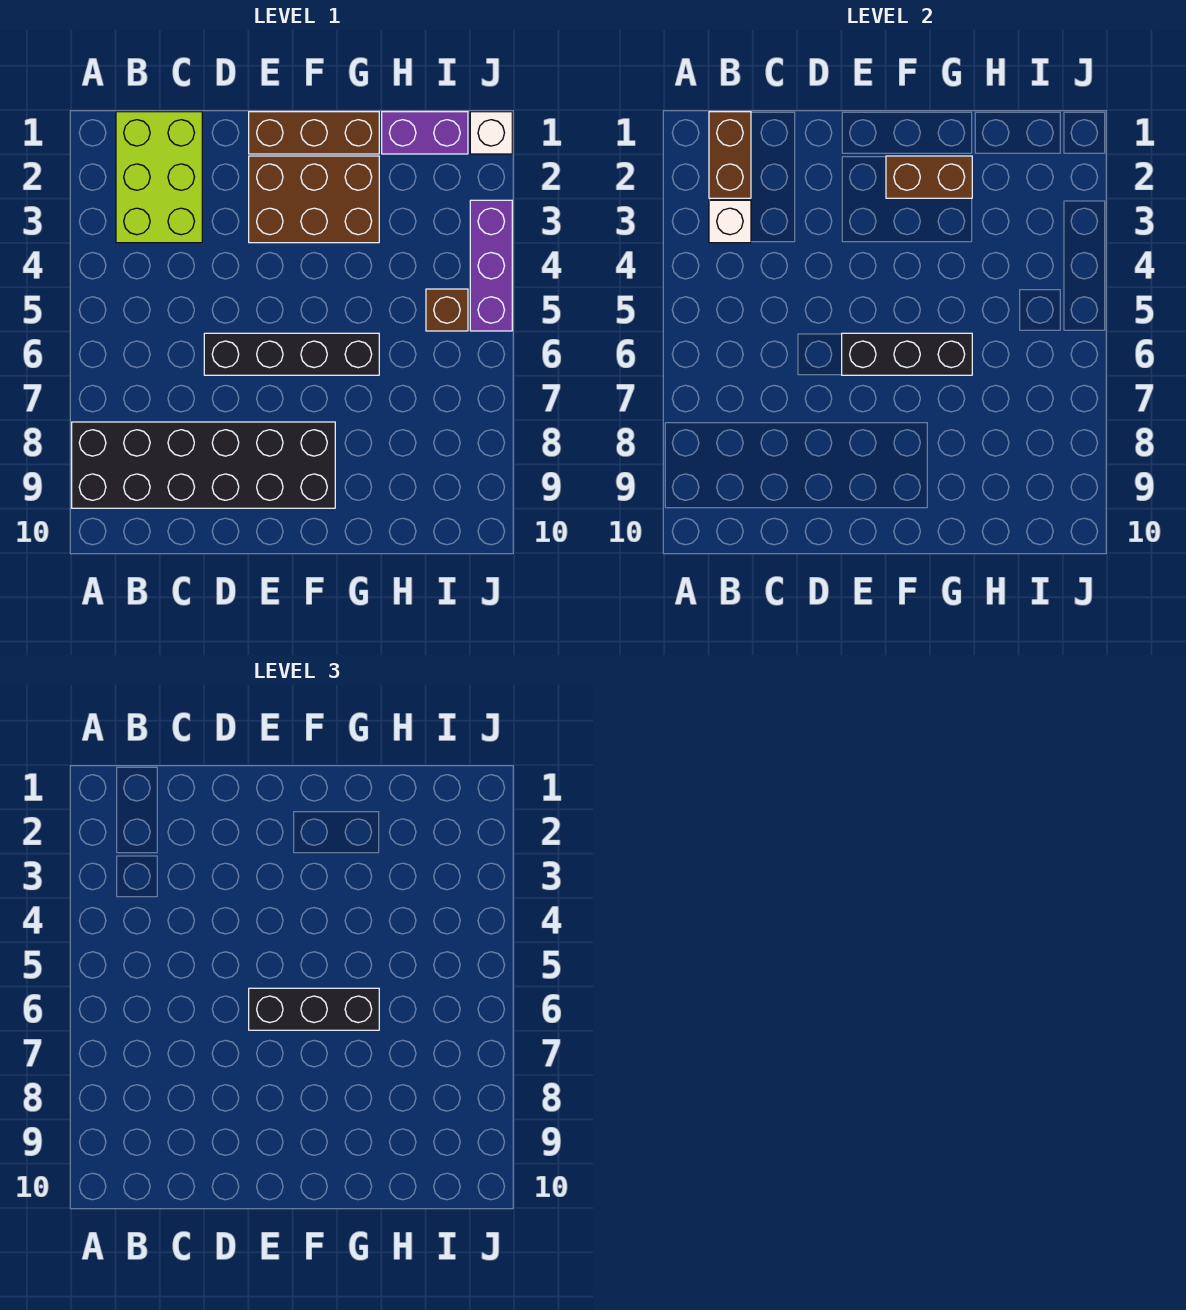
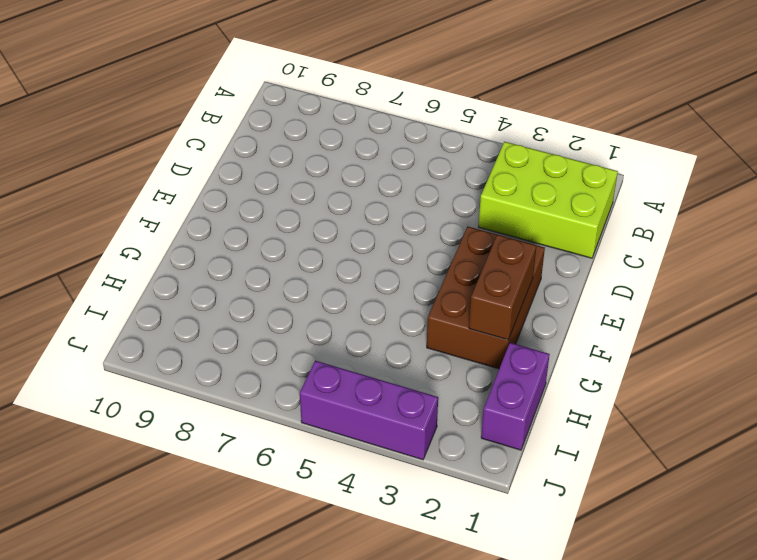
none -> black brick A8:F9 level 1
none -> black brick D6:G6 level 1
none -> brown brick E1:G1 level 1

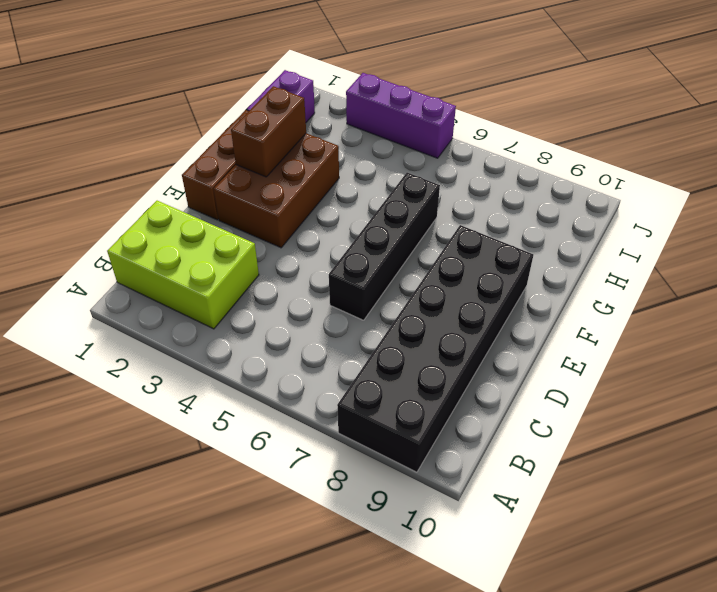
none -> brown brick I5 level 1
none -> white brick J1 level 1
none -> brown brick B1:B2 level 2

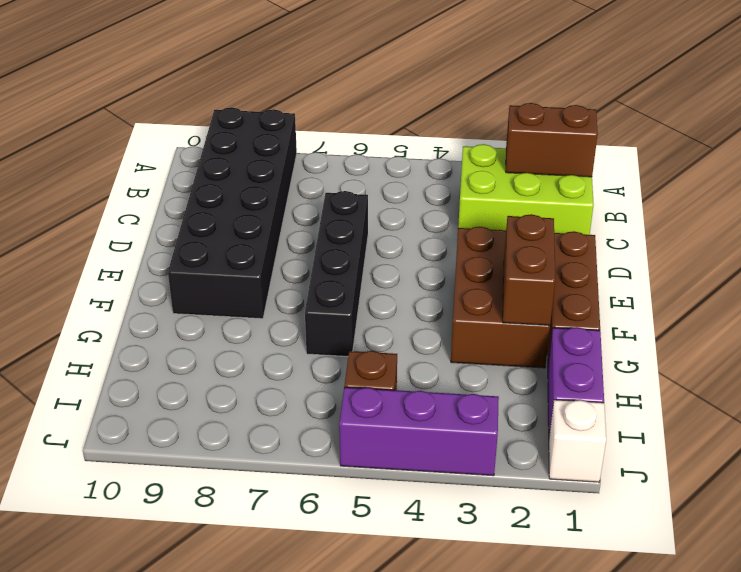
none -> white brick B3 level 2
none -> black brick E6:G6 level 2
none -> black brick E6:G6 level 3

